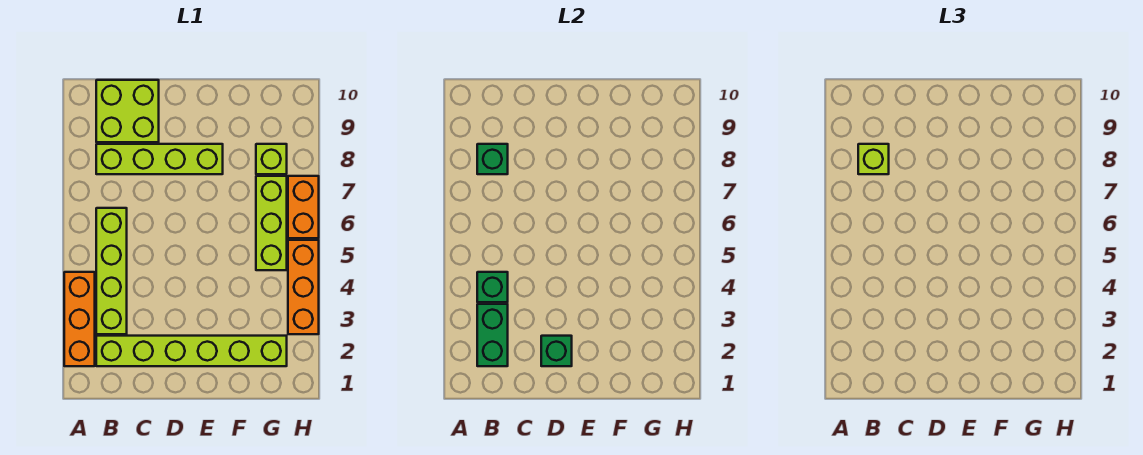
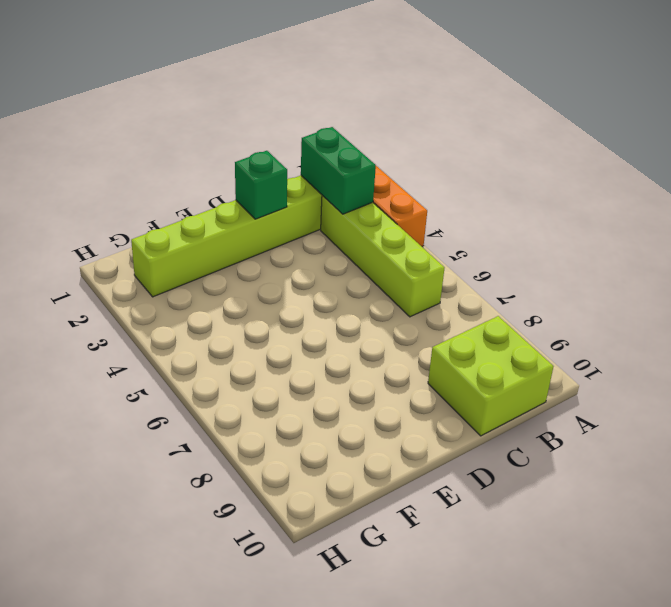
none -> lime brick B8:E8 level 1
none -> lime brick G5:G7 level 1
none -> lime brick G8 level 1

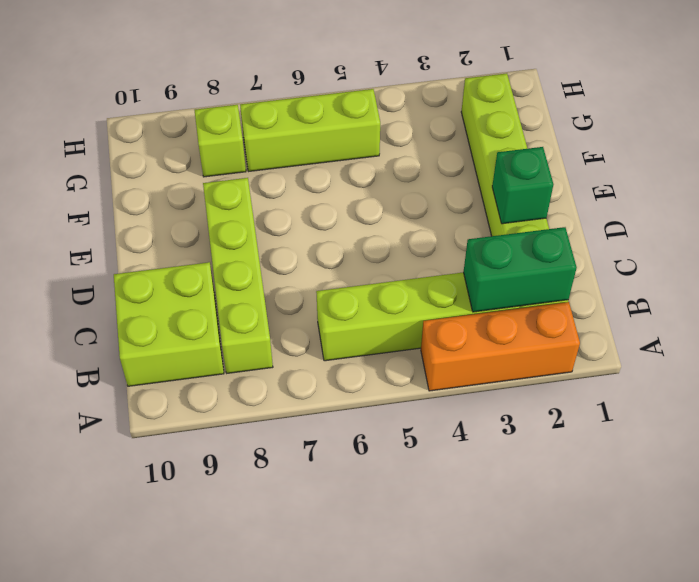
none -> orange brick H3:H5 level 1
none -> orange brick H6:H7 level 1
none -> green brick B4 level 2

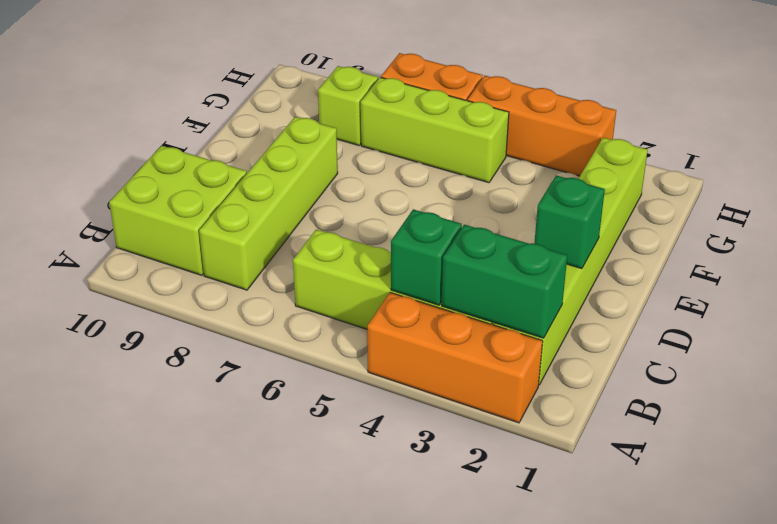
none -> green brick B8 level 2
none -> lime brick B8 level 3

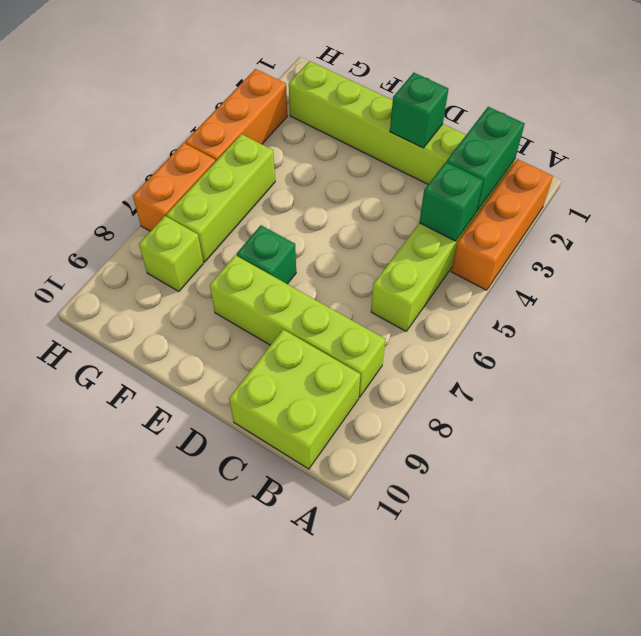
green brick E7 level 1 -> green brick B8 level 2
none -> lime brick B8 level 3

